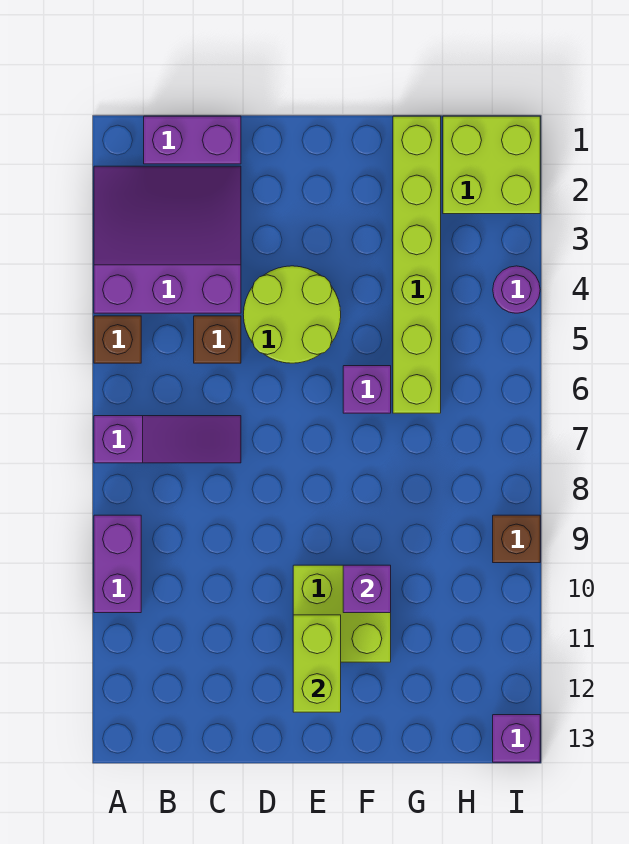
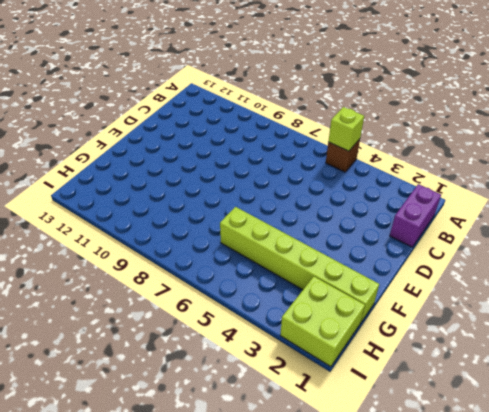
lime brick A5 level 2 -> none
none -> purple slope A2:C4 level 1 top 4
none -> purple slope A7:C7 level 1 top A
none -> purple brick A9:A10 level 1

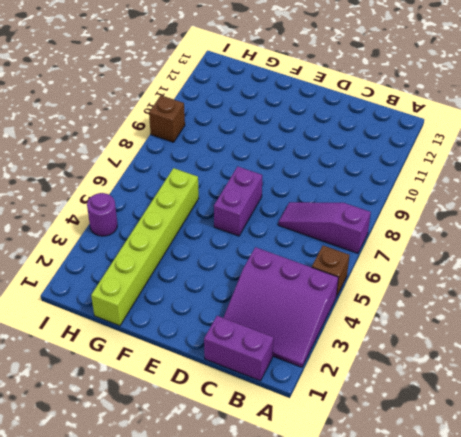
purple brick E6:E7 level 1 -> purple brick A9:A10 level 1
none -> brown brick C5 level 1
none -> lime round brick D4:E5 level 1
none -> lime brick E10:F11 level 1

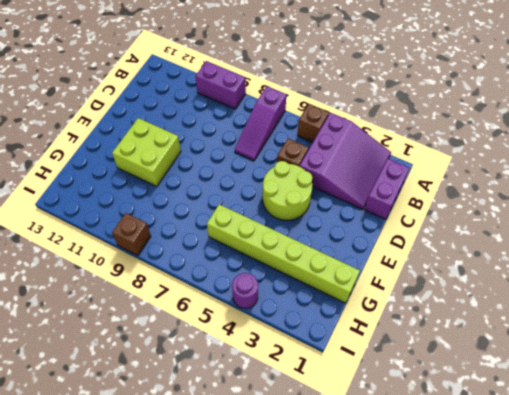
none -> purple brick F6 level 1
none -> lime brick H1:I2 level 1
none -> purple brick I13 level 1

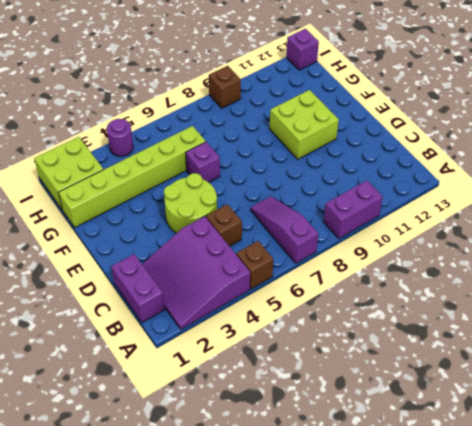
none -> lime brick E11:E12 level 2
none -> purple brick F10 level 2

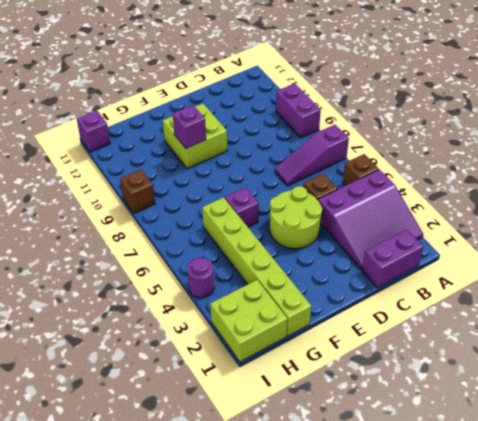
none -> lime brick E11:E12 level 2

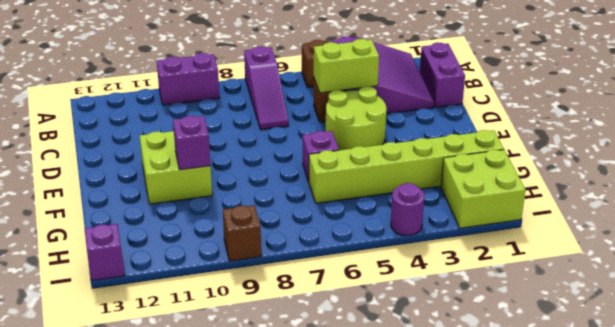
lime brick C4:C5 level 2 -> lime brick E11:E12 level 2

